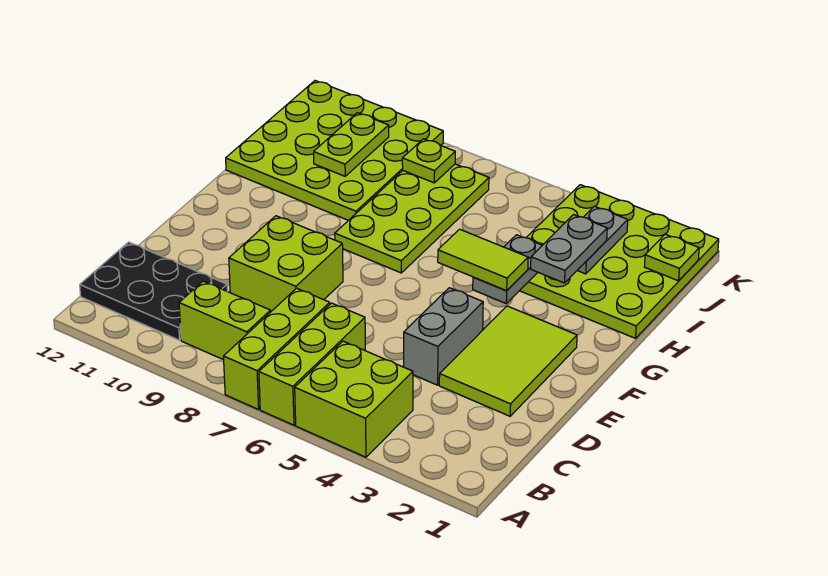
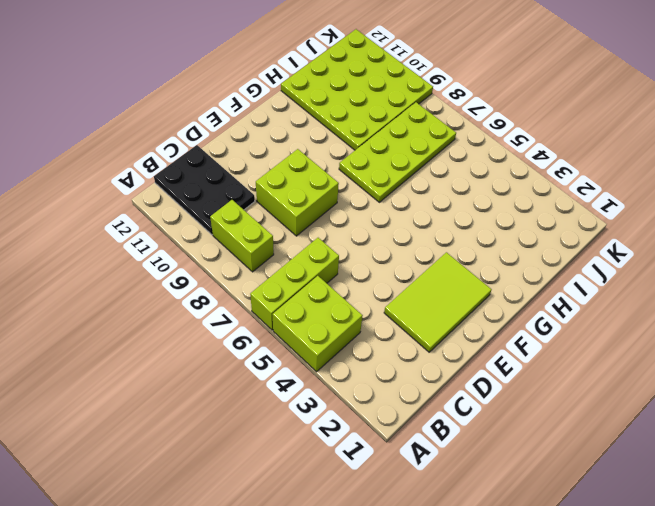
none -> lime brick A7:C7 level 1
none -> grey brick D4:E4 level 1
none -> lime plate H1:K4 level 1

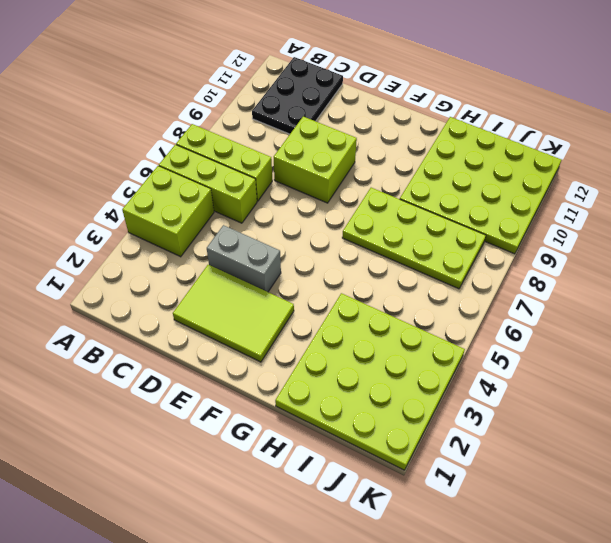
none -> lime brick B8:B9 level 1
none -> grey plate G4:H4 level 2
none -> grey plate I3:J3 level 2

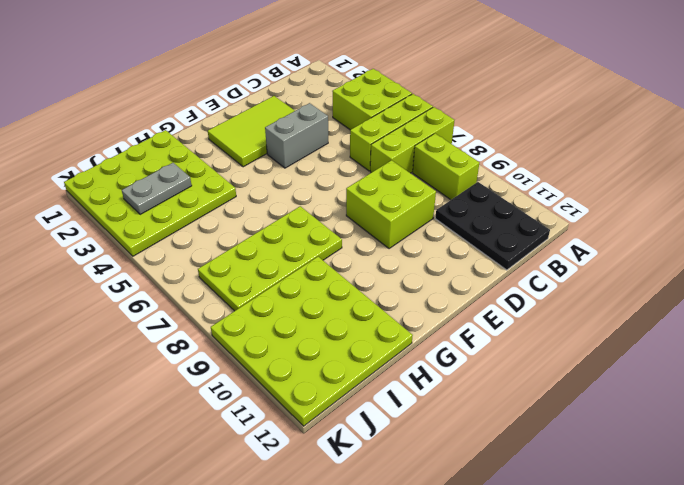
none -> grey plate G4:H4 level 2
none -> lime plate I10:J10 level 2
none -> lime plate J1 level 2

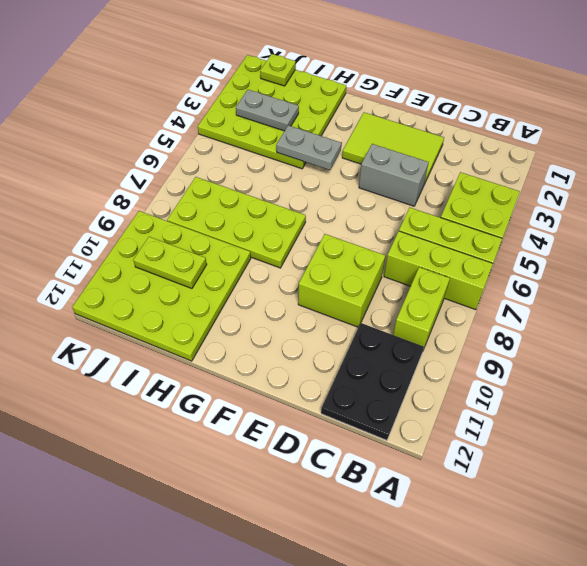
none -> lime plate J8 level 2
none -> lime tile G4:G5 level 3
none -> grey plate H3:I3 level 3

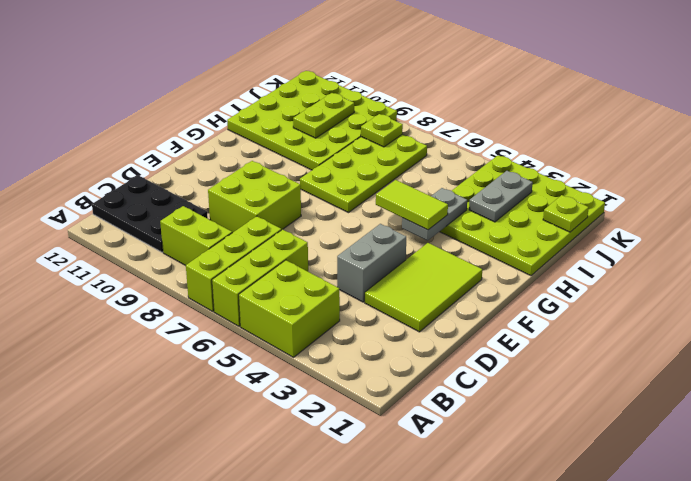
none -> grey plate H3:I3 level 3

